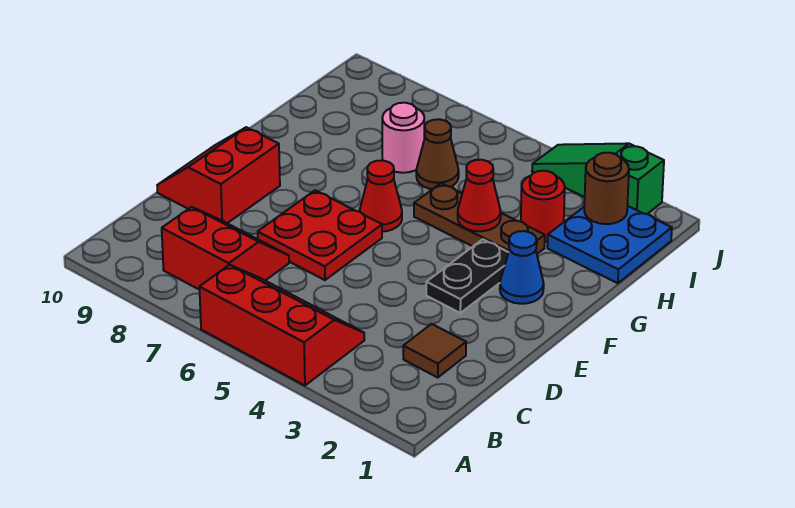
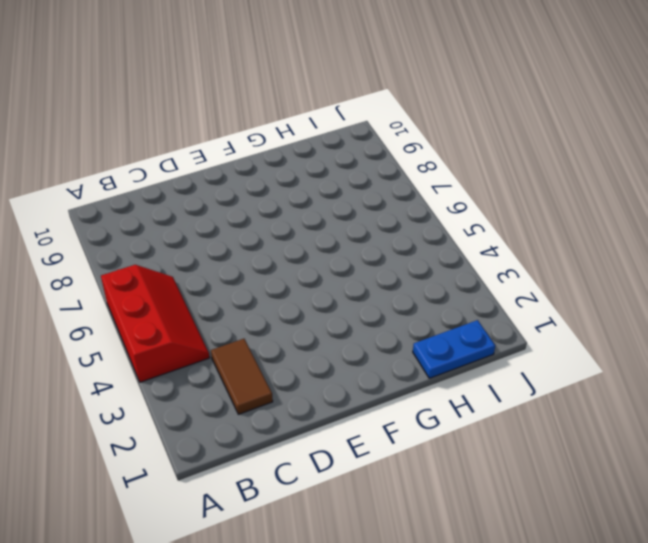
brown tile C2:C3 level 1 -> brown tile C2 level 1
blue plate H1:I1 level 1 -> blue plate H1:I2 level 1
none -> red slope B7:C8 level 1 top B
none -> red plate D6:E7 level 1
none -> red slope D9:E10 level 1 top 9

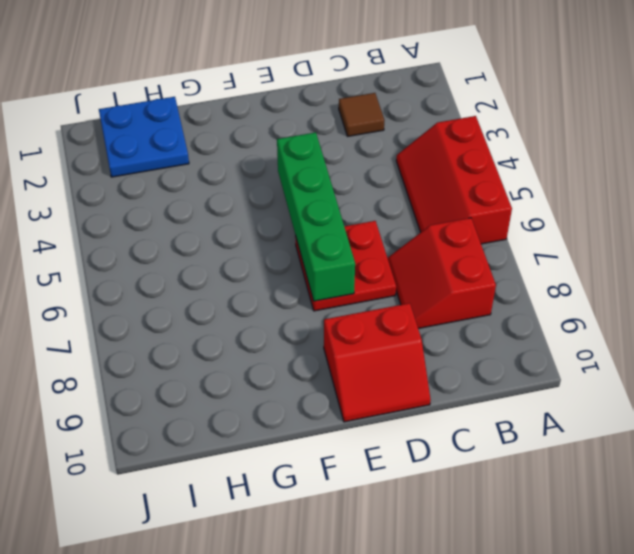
green brick E4:E7 level 2 -> none
none -> black plate E3:F3 level 1
none -> blue cone F2 level 1
none -> red cone F6 level 1

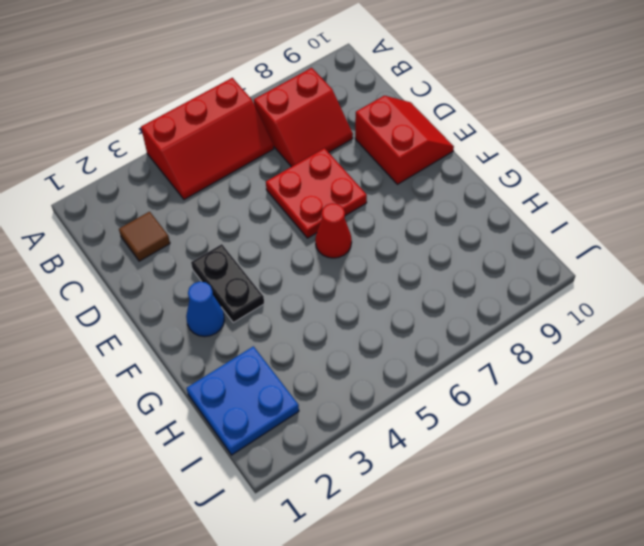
none -> brown plate G3:G5 level 1
none -> red round brick H3 level 1
none -> brown cone H6 level 1

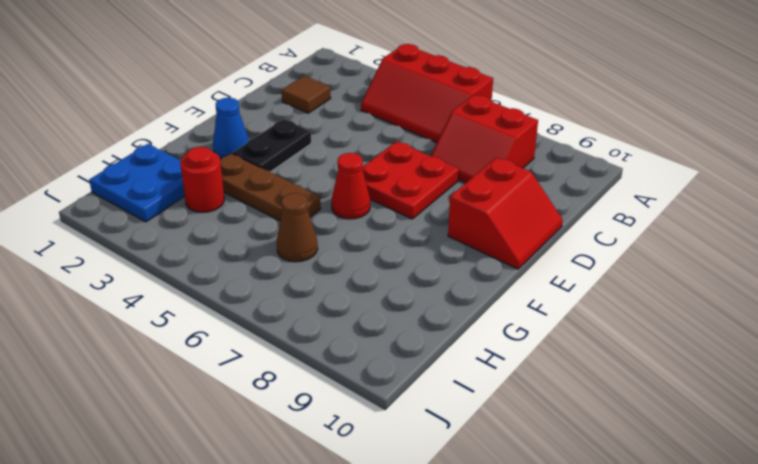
none -> pink round brick H7 level 1
none -> green slope J2:J4 level 1 top 2
none -> red cone G4 level 2

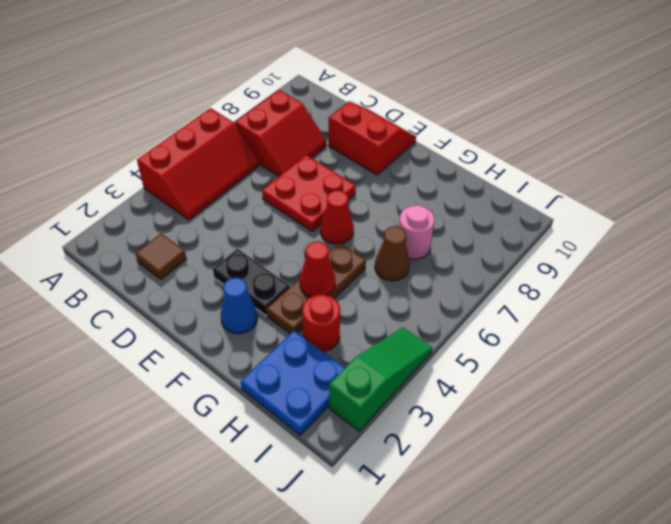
none -> brown round brick I2 level 2

